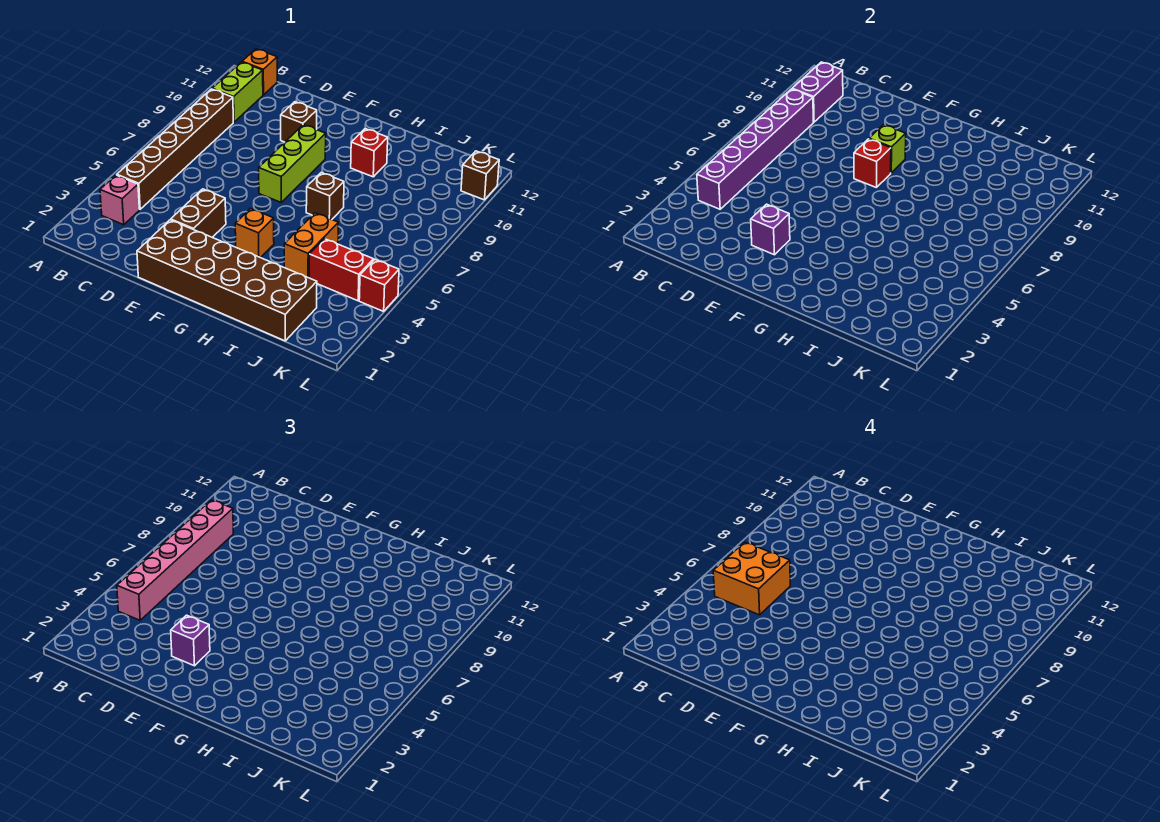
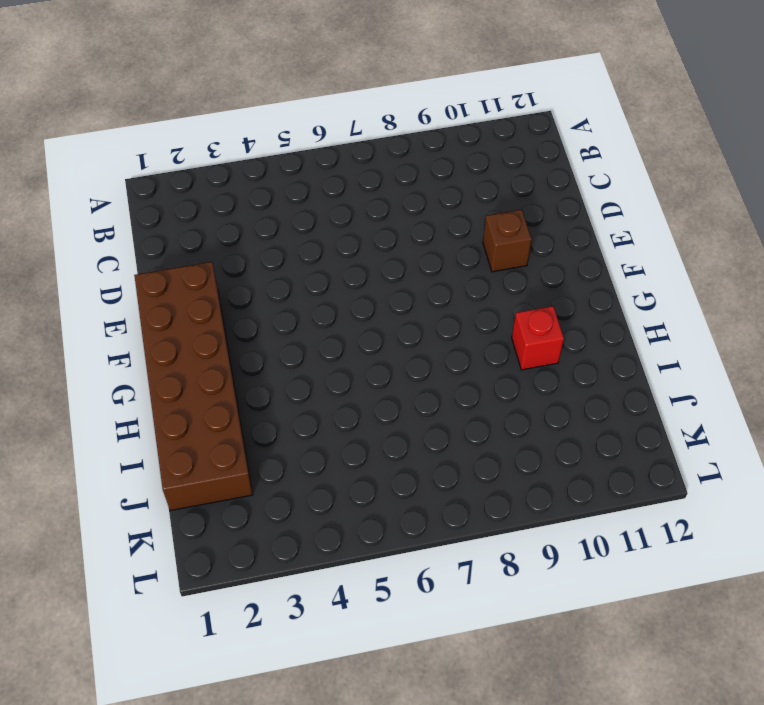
none -> pink brick B3 level 1
none -> brown brick B4:B9 level 1
none -> lime brick B10:B11 level 1

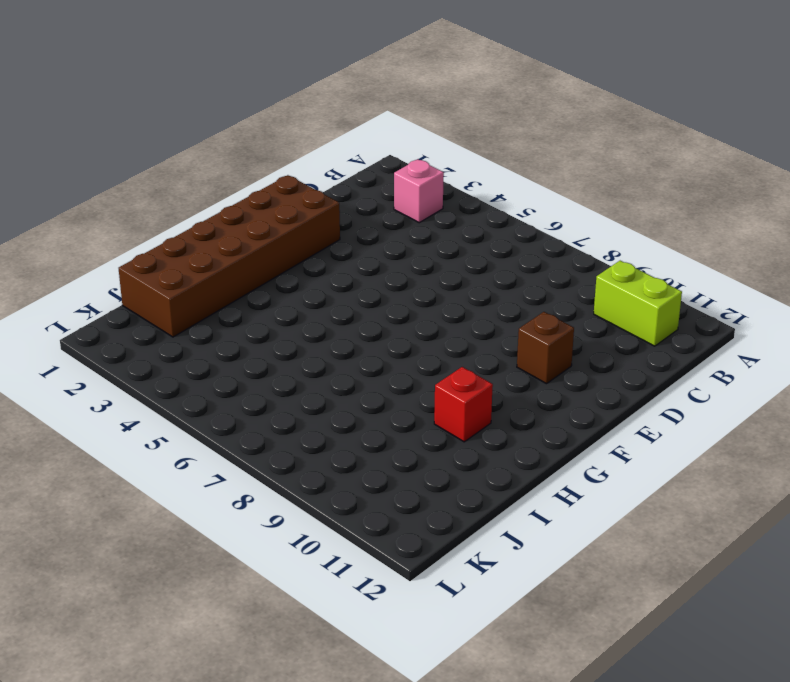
none -> brown brick B4:B9 level 1
none -> orange brick B12 level 1
none -> brown brick E3:E4 level 1

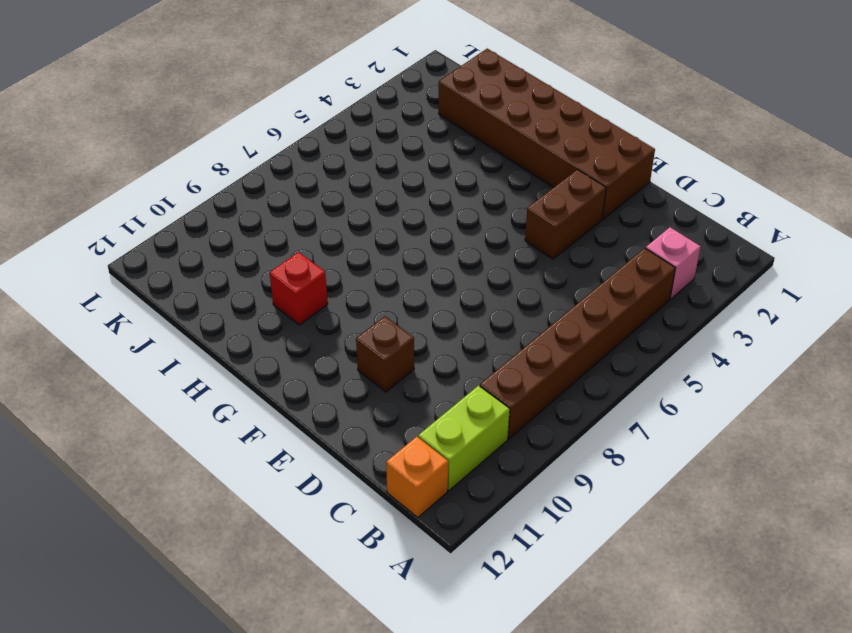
none -> lime brick F7:F9 level 1
none -> orange brick G4 level 1
none -> brown brick H7 level 1

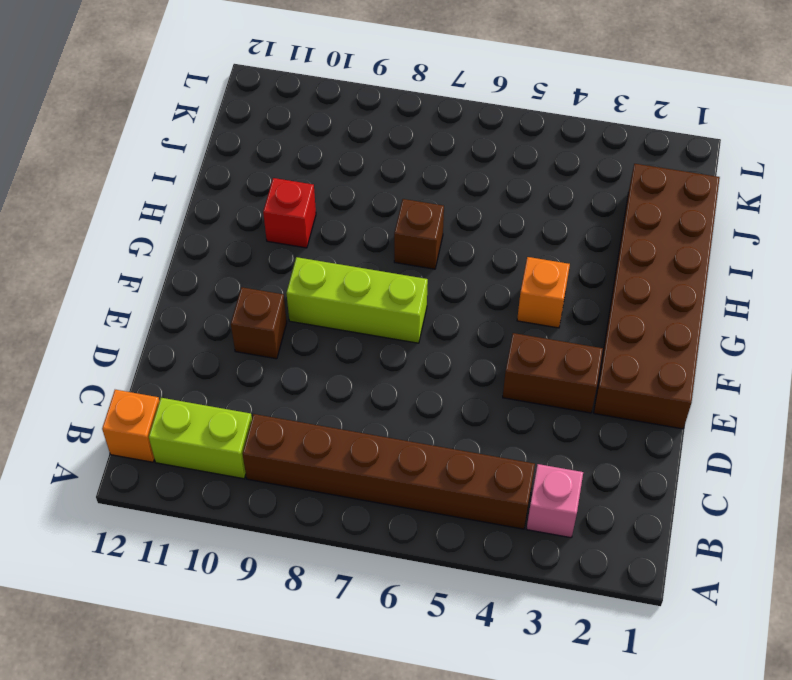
none -> orange brick I4:I5 level 1
none -> red brick J4:K4 level 1
none -> red brick L4 level 1

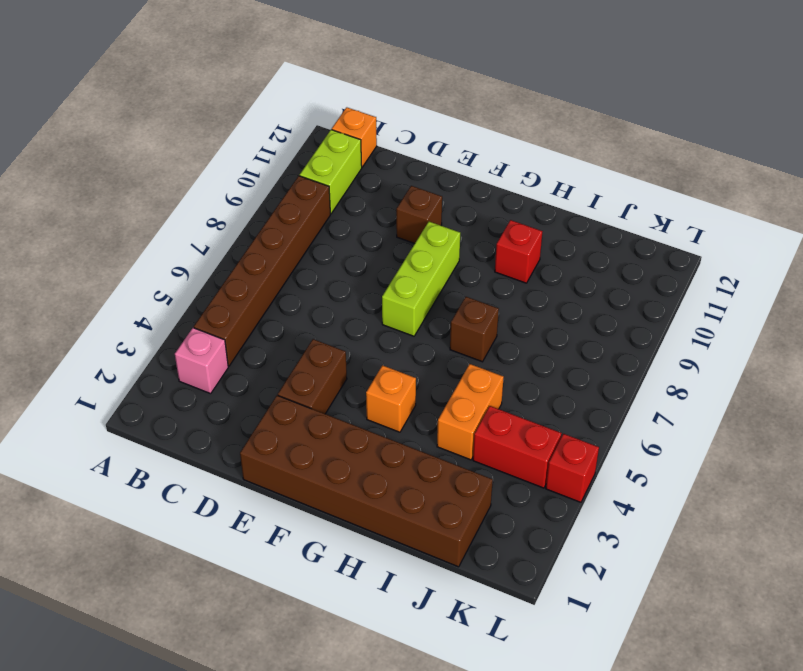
none -> brown brick L11 level 1
none -> purple brick B4:B9 level 2
none -> purple brick B10:B11 level 2

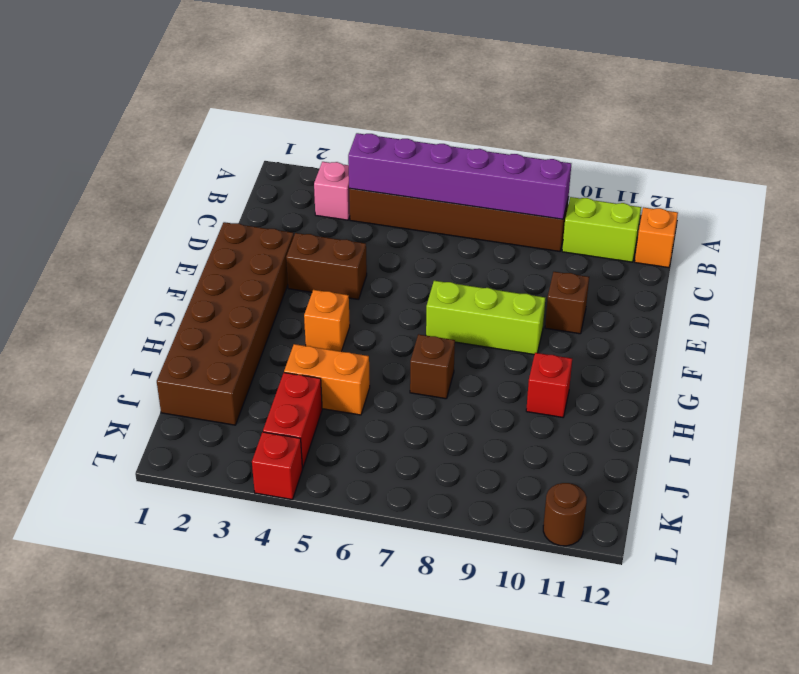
brown round brick L11 level 1 -> brown brick L11 level 1
none -> purple brick B10:B11 level 2
none -> purple brick E3 level 2
none -> red brick F8 level 2

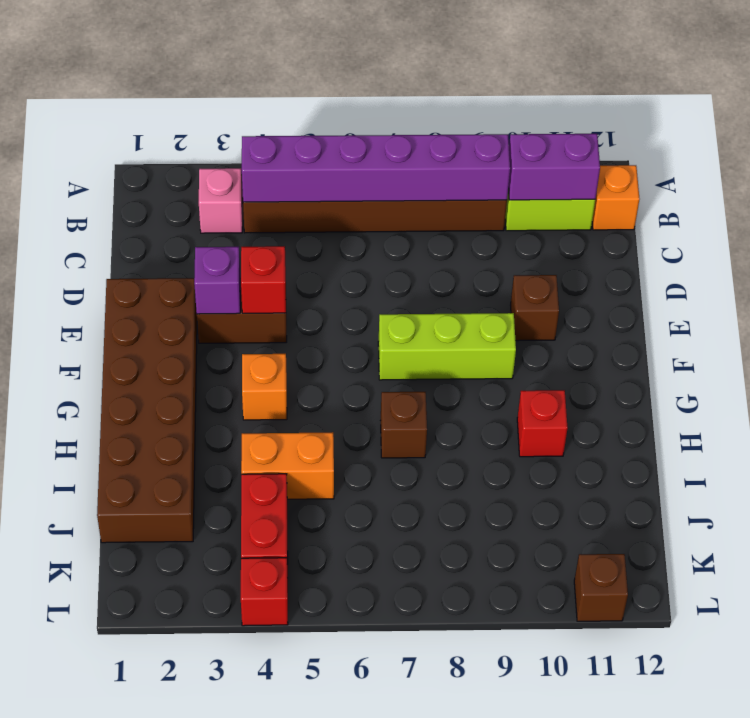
red brick E4 level 2 -> red brick F8 level 2
none -> lime brick F9 level 2
none -> pink brick B4:B9 level 3
none -> purple brick E3 level 3

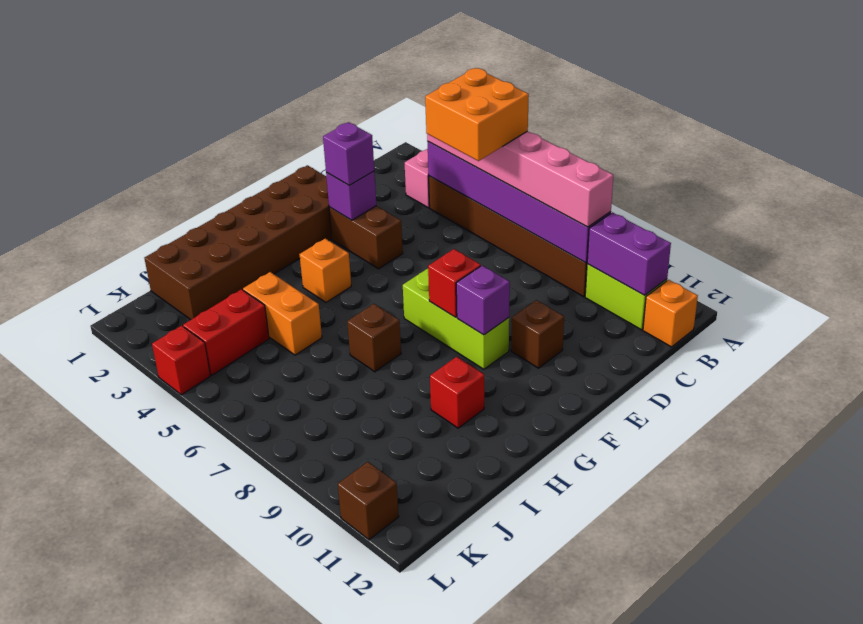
purple brick F9 level 2 -> lime brick F9 level 2

